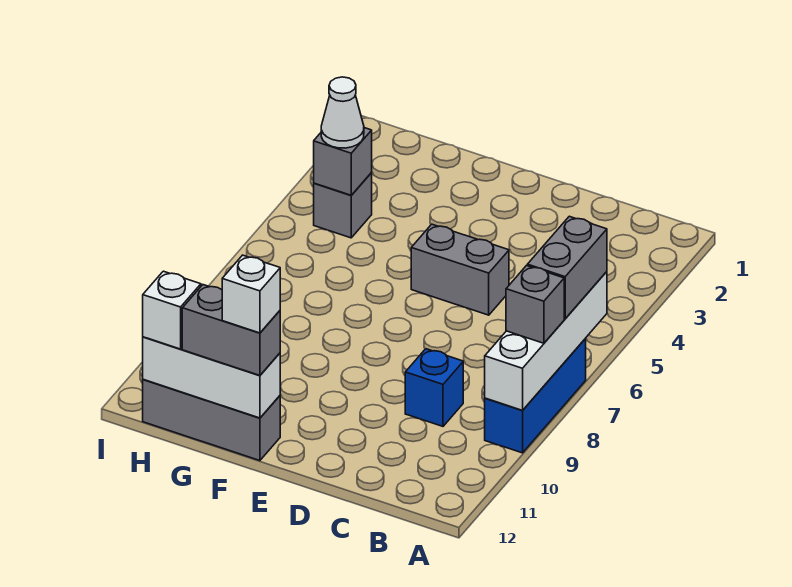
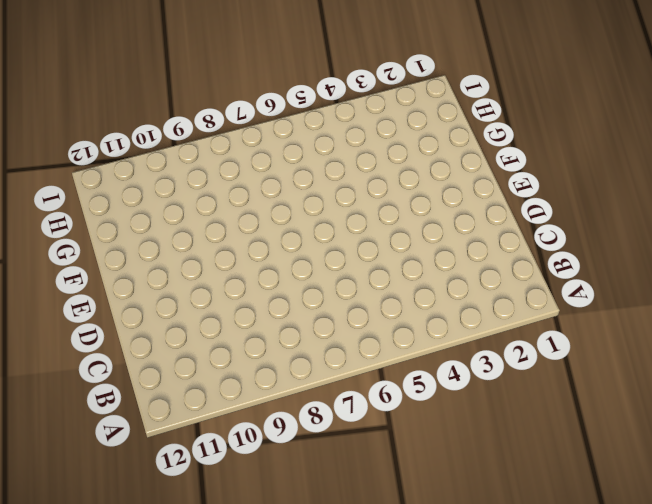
none -> blue brick A7:A9 level 1
none -> blue brick C9 level 1
none -> grey brick D5:E5 level 1

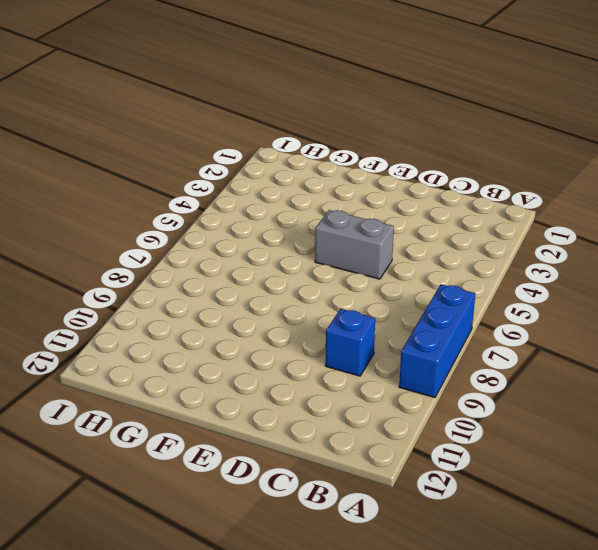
none -> grey brick F12:H12 level 1
none -> grey brick H4 level 1
none -> white brick A6:A9 level 2

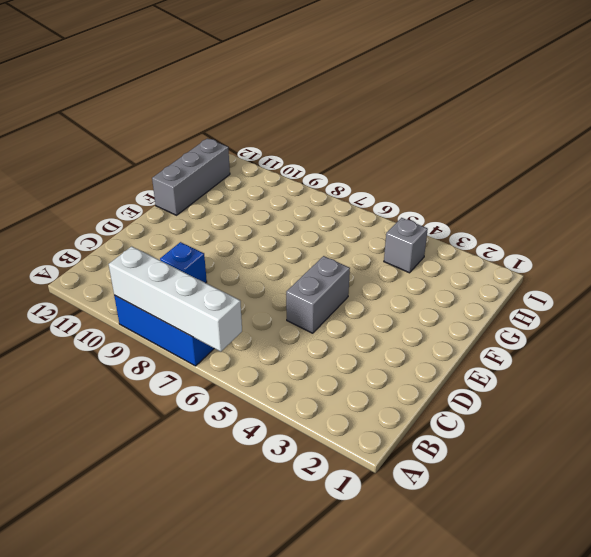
none -> white brick F12:H12 level 2
none -> grey brick H4 level 2
none -> grey brick A6:A7 level 3

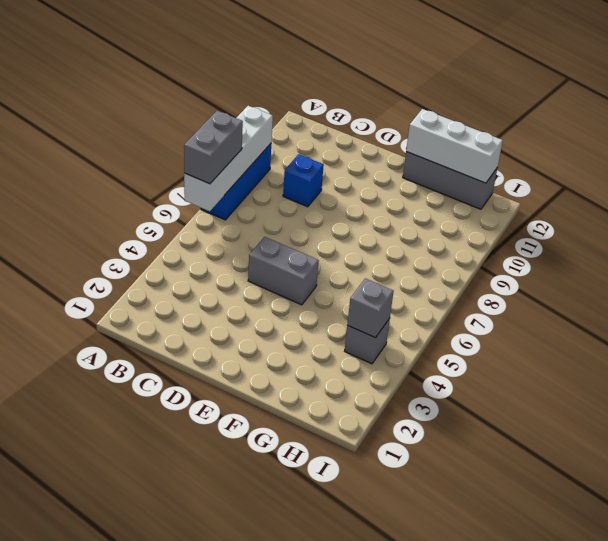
none -> grey brick A8 level 3
none -> grey brick F12:G12 level 3
none -> white cone H4 level 3

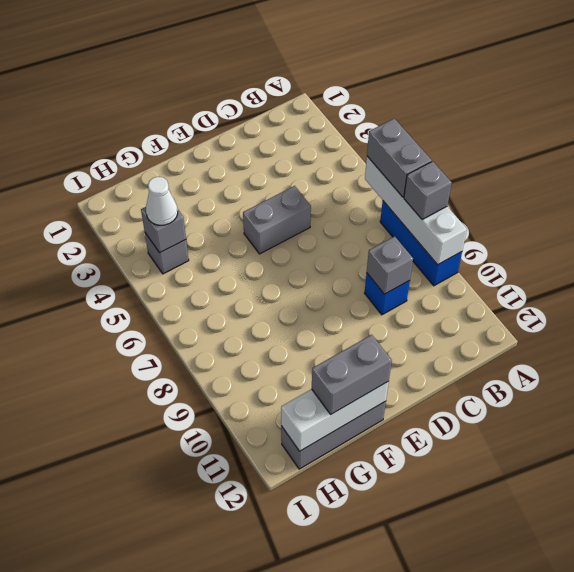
grey brick C9 level 2 -> none
none -> white brick H12 level 3
none -> white brick F12 level 4

